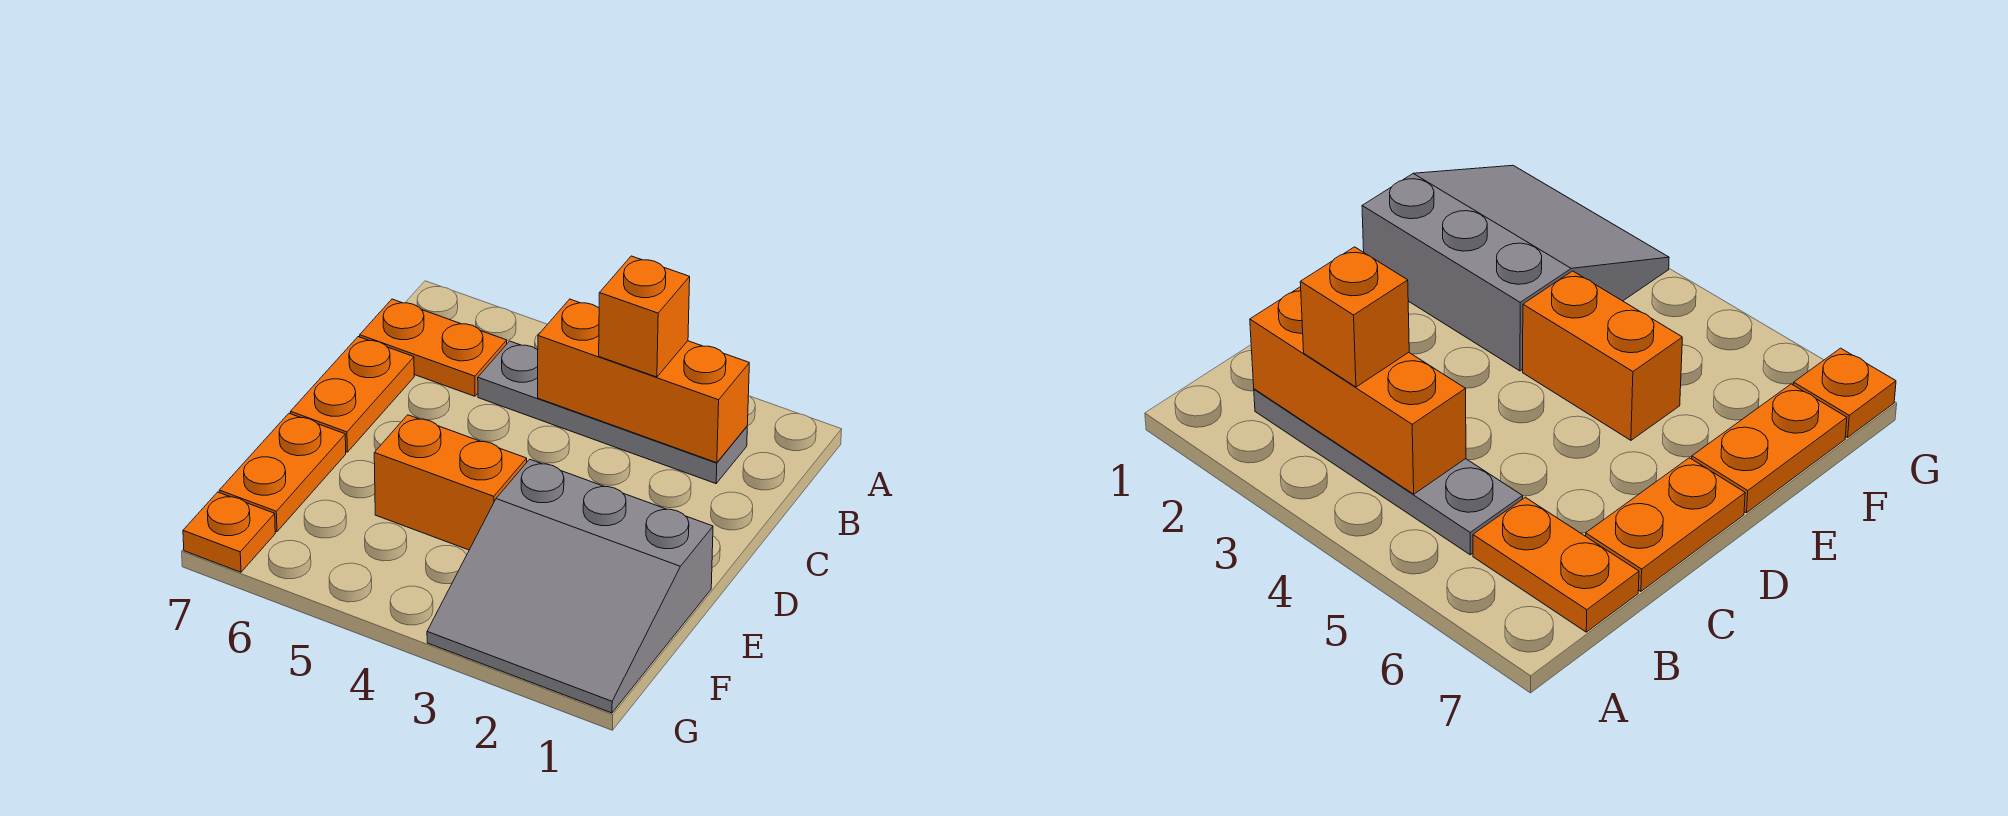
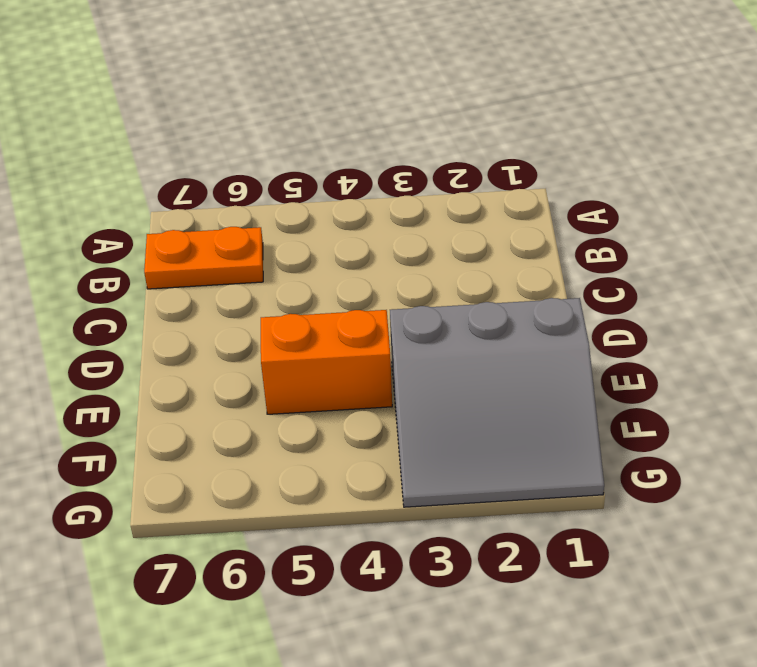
none -> grey plate B2:B5 level 1
none -> orange plate C7:D7 level 1

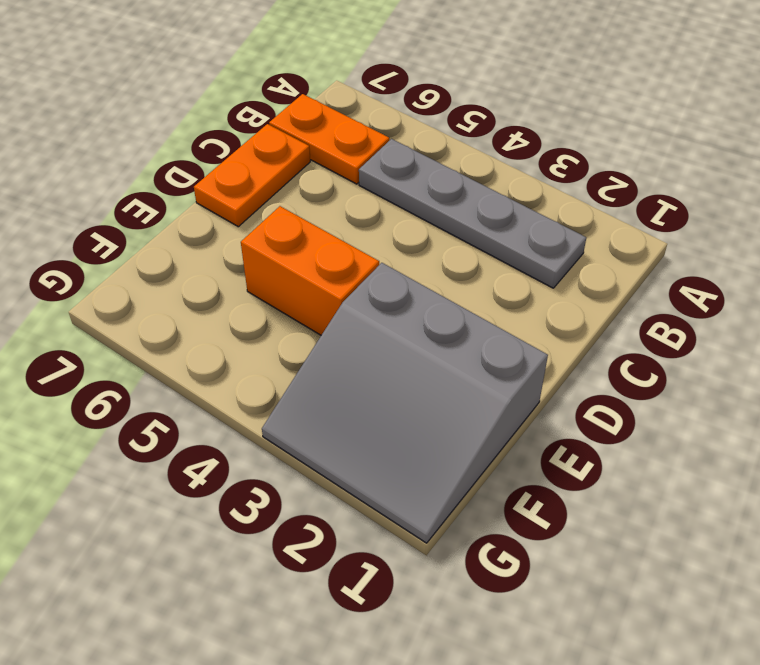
none -> orange plate E7:F7 level 1
none -> orange plate G7 level 1

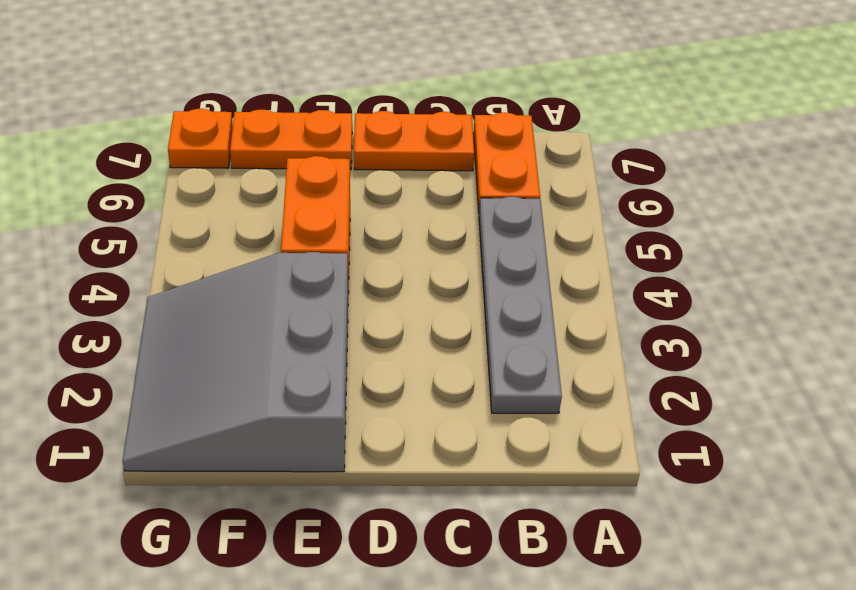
none -> orange brick B2:B4 level 2
none -> orange brick B3 level 3

